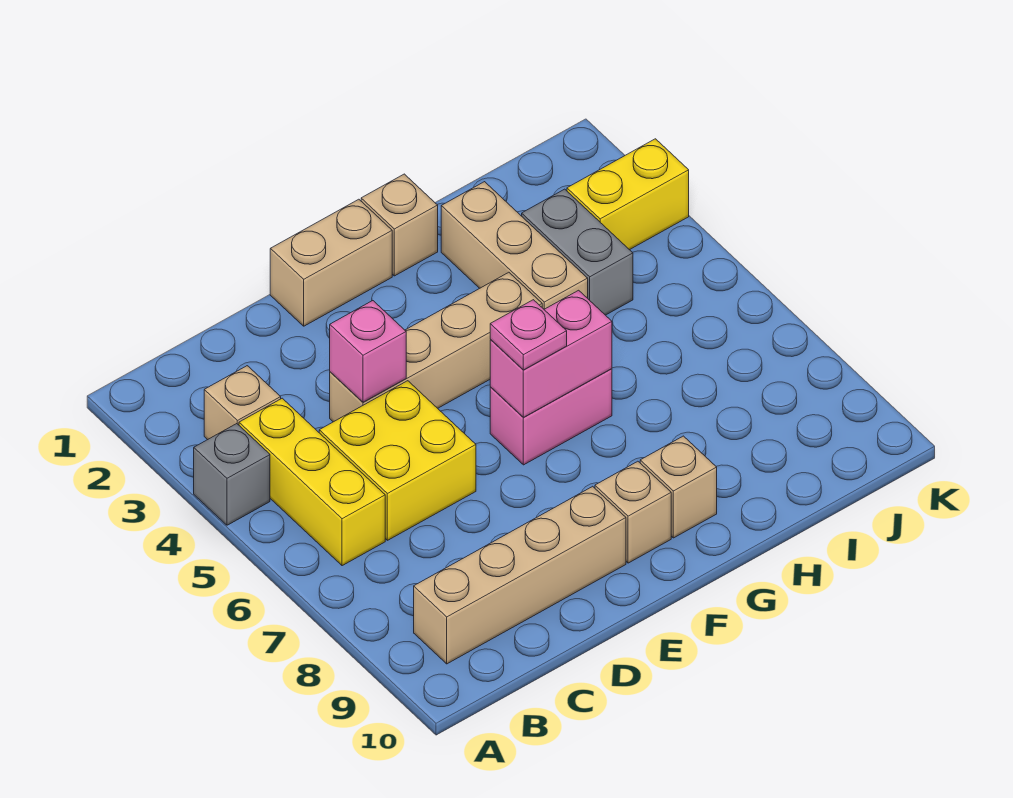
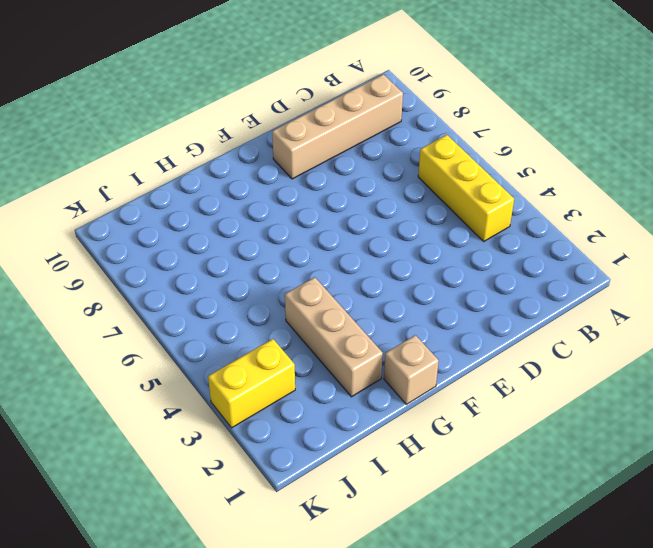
none -> grey brick A4 level 1
none -> tan brick B3 level 1
none -> yellow brick C5:D6 level 1

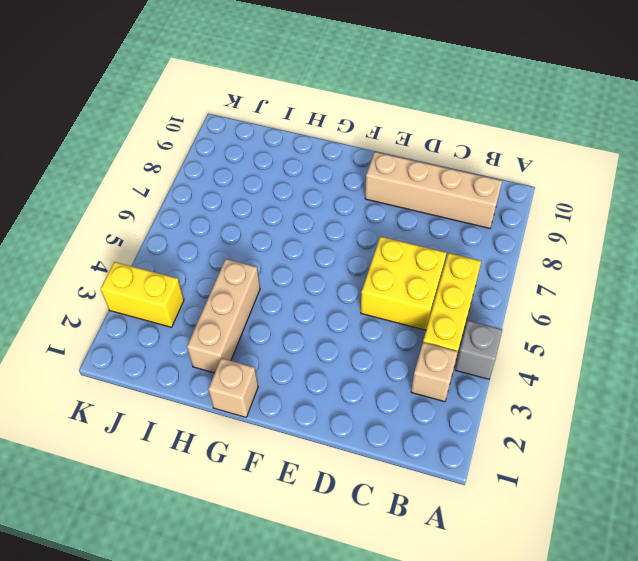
none -> tan brick D4:G4 level 1
none -> tan brick E1:F1 level 1
none -> pink brick F6:G6 level 1

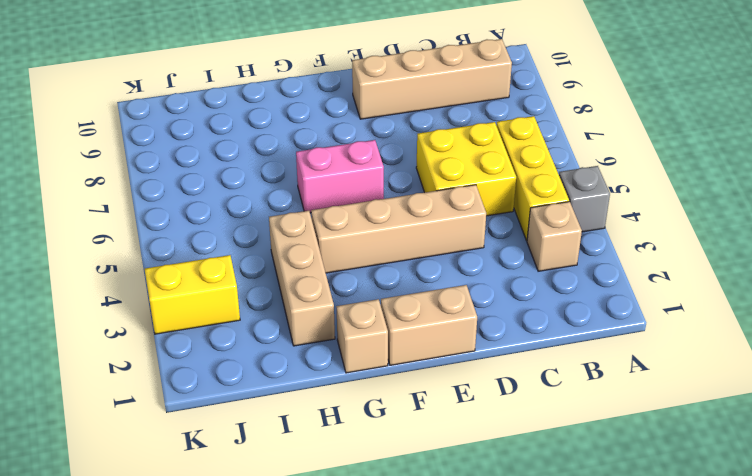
none -> tan brick F9 level 1
none -> tan brick G9 level 1
none -> grey brick I3:I4 level 1

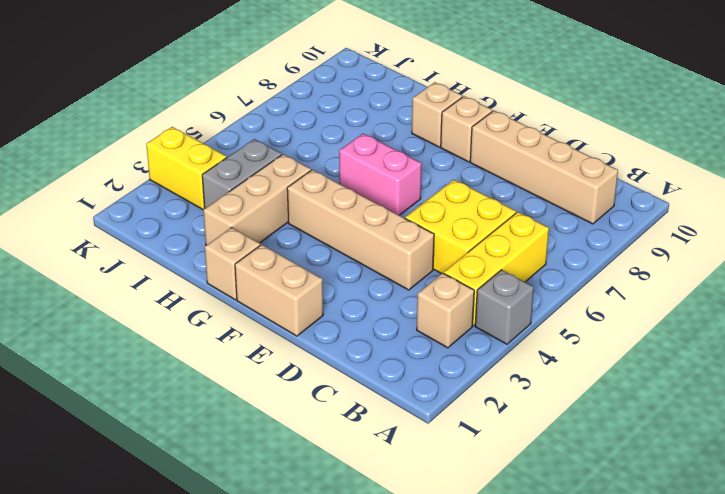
none -> pink brick D4 level 2
none -> pink brick F6:G6 level 2
none -> pink plate F6 level 3

